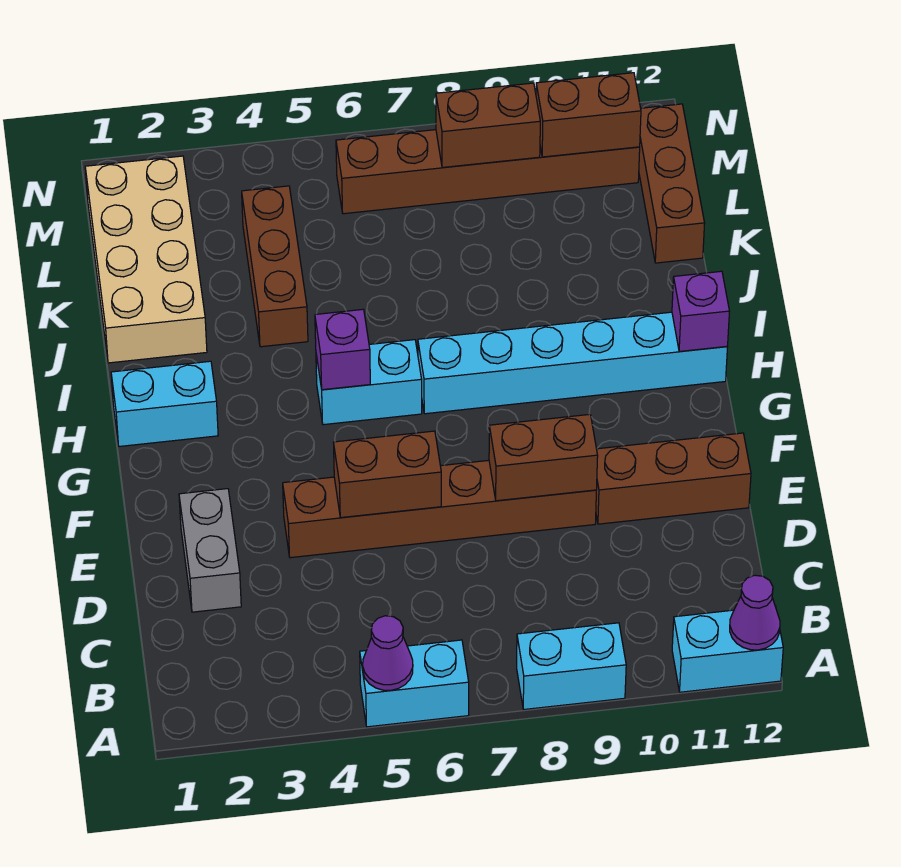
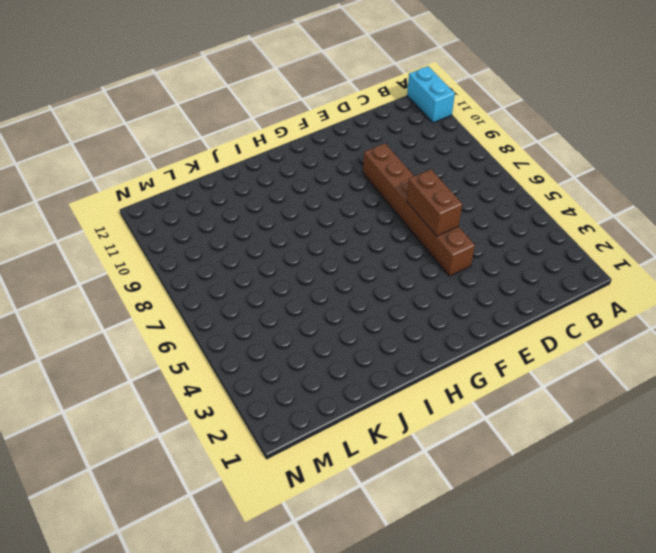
none -> cyan brick A5:A6 level 1
none -> cyan brick A8:A9 level 1
none -> grey brick D2:E2 level 1

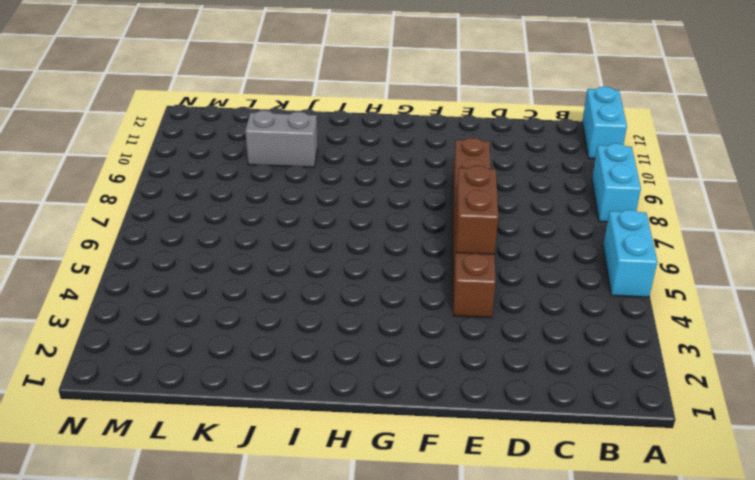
grey brick J10:K10 level 1 -> grey brick D2:E2 level 1
none -> brown brick E10:E12 level 1
none -> cyan brick H1:H2 level 1
none -> cyan brick H5:H6 level 1

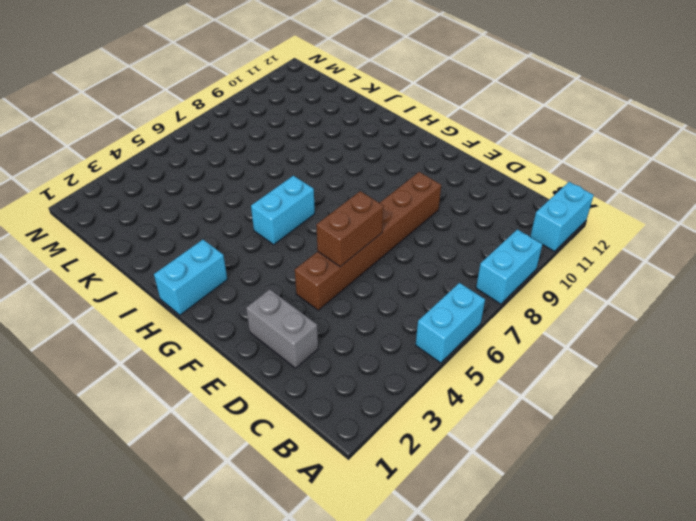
none -> brown brick E10:E12 level 1
none -> cyan brick H7:H12 level 1
none -> tan brick J1:M2 level 1

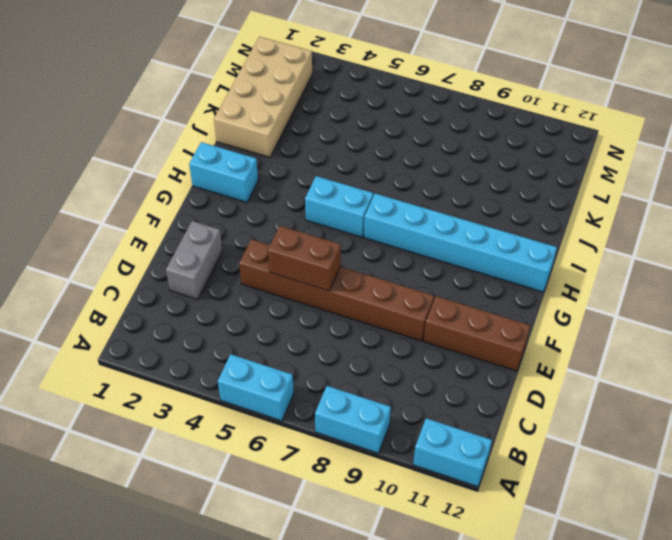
none -> brown brick J4:L4 level 1
none -> brown brick K12:M12 level 1
none -> brown brick M6:M11 level 1

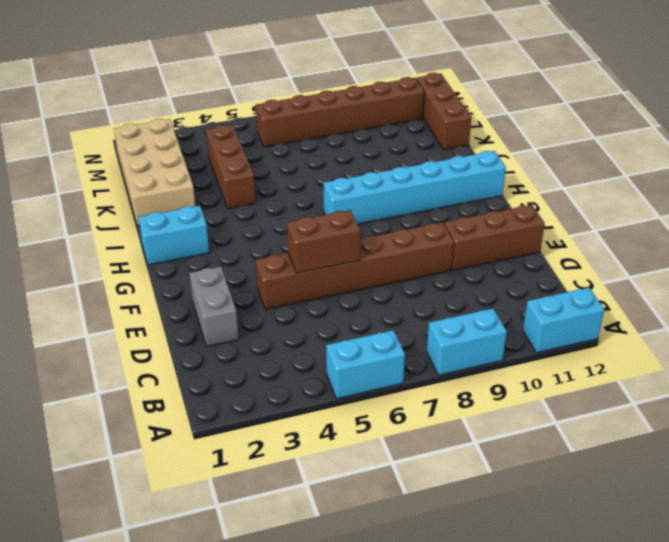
none -> cyan brick H5:H6 level 1
none -> purple cone A5 level 2
none -> purple cone A12 level 2

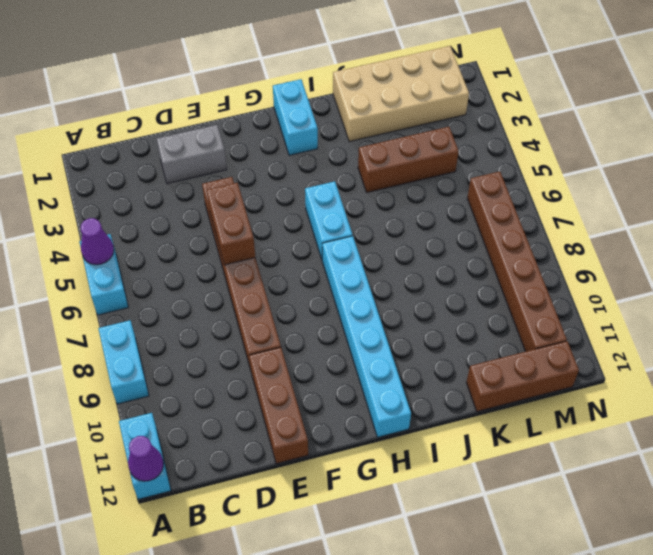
none -> brown brick E8:E9 level 2
none -> purple brick H5 level 2
none -> purple brick H12 level 2

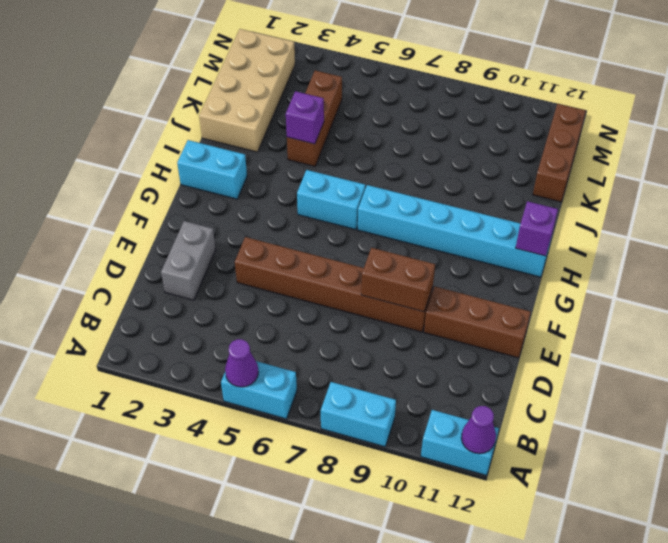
purple brick J4 level 2 -> purple brick H5 level 2
none -> brown brick M6:M11 level 1
none -> brown brick E5:E6 level 2
none -> brown brick M8:M9 level 2

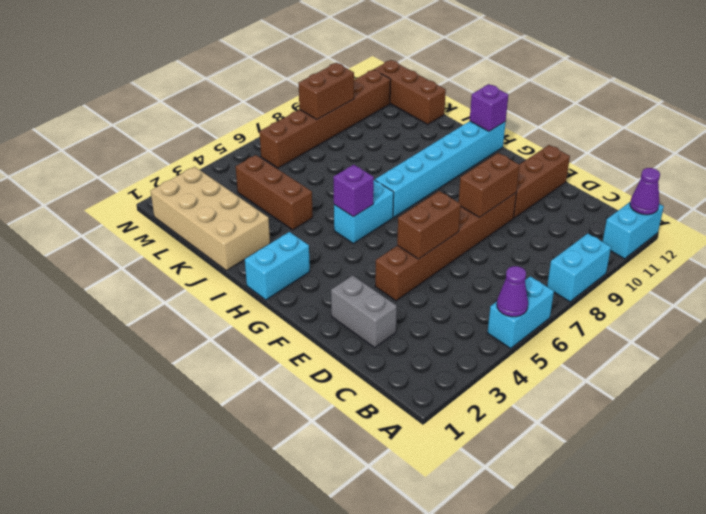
none -> brown brick M10:M11 level 2

